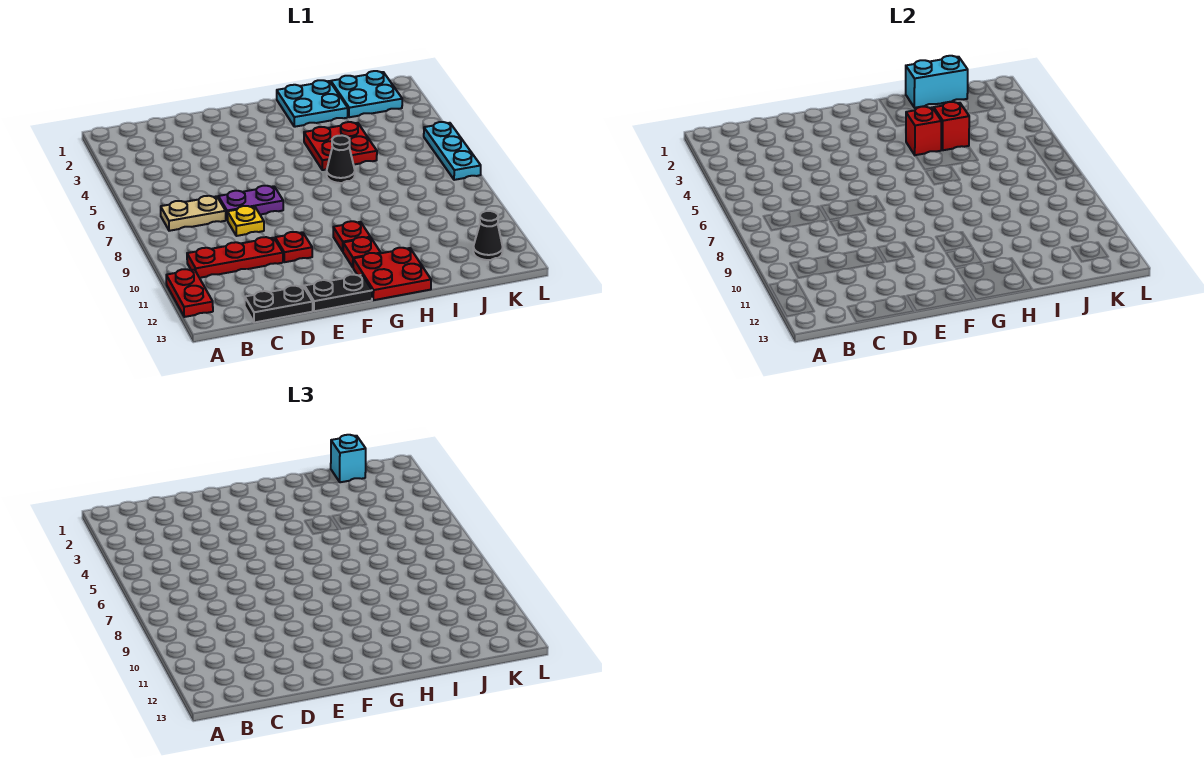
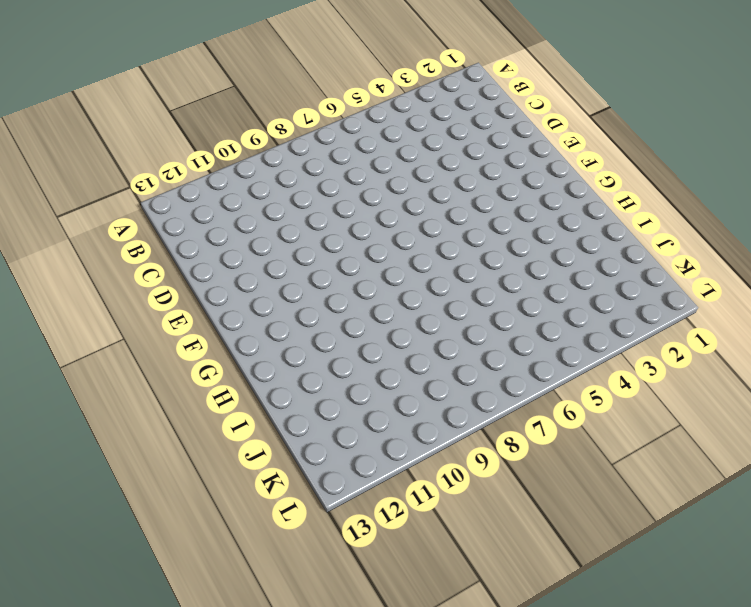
none -> red plate A11:A12 level 1
none -> tan plate B7:C7 level 1
none -> red plate B10:D10 level 1

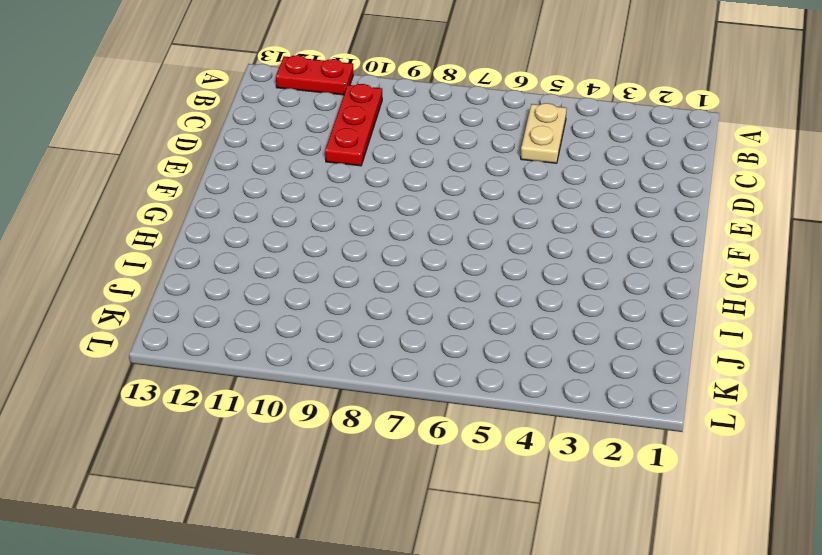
tan plate B5:C5 level 1 -> tan plate B7:C7 level 1
none -> black plate C13:D13 level 1
none -> purple plate D7:E7 level 1
none -> yellow plate D8 level 1

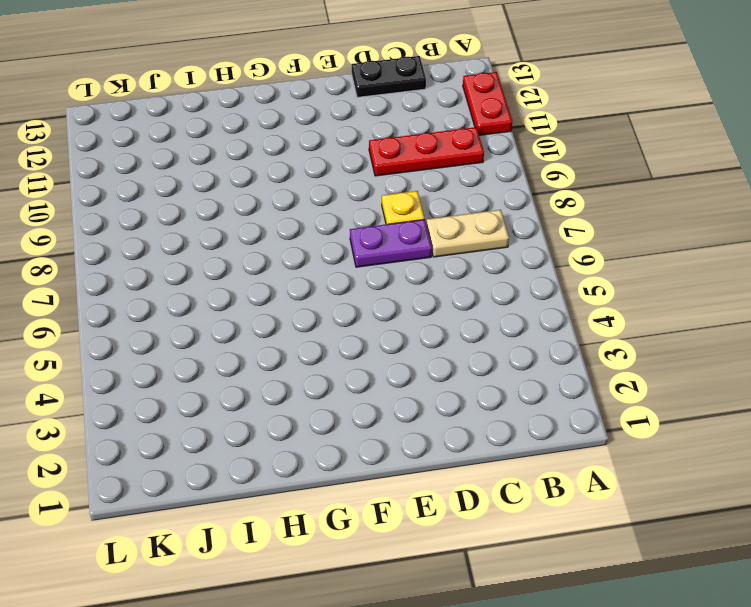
none -> red plate E10 level 1
none -> black plate E13:F13 level 1
none -> red plate G10 level 1

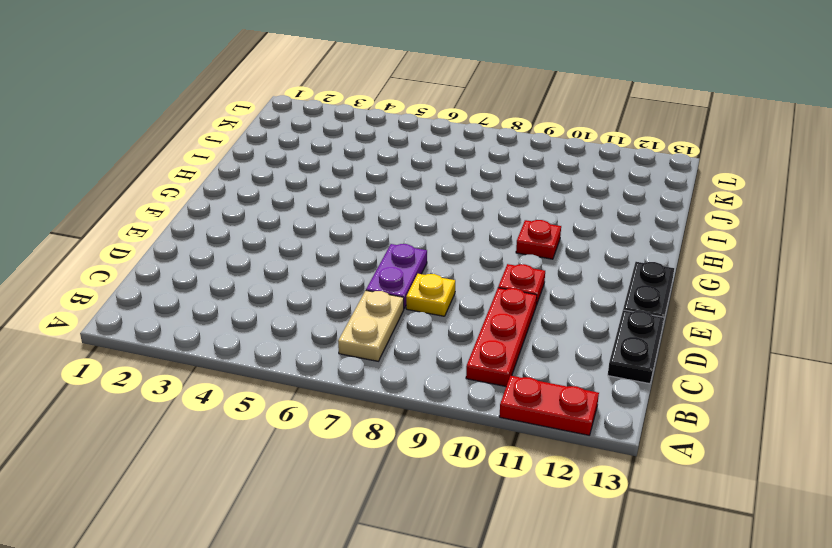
none -> red plate G11 level 1
none -> red plate G12:H13 level 1
none -> cyan plate H1:I2 level 1

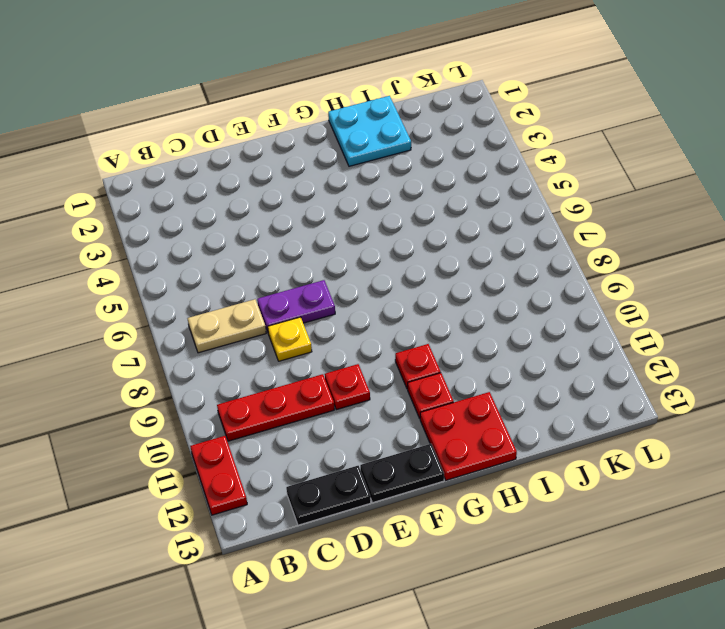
none -> red plate H4:I5 level 1
none -> black cone H6 level 1
none -> cyan plate J1:K2 level 1

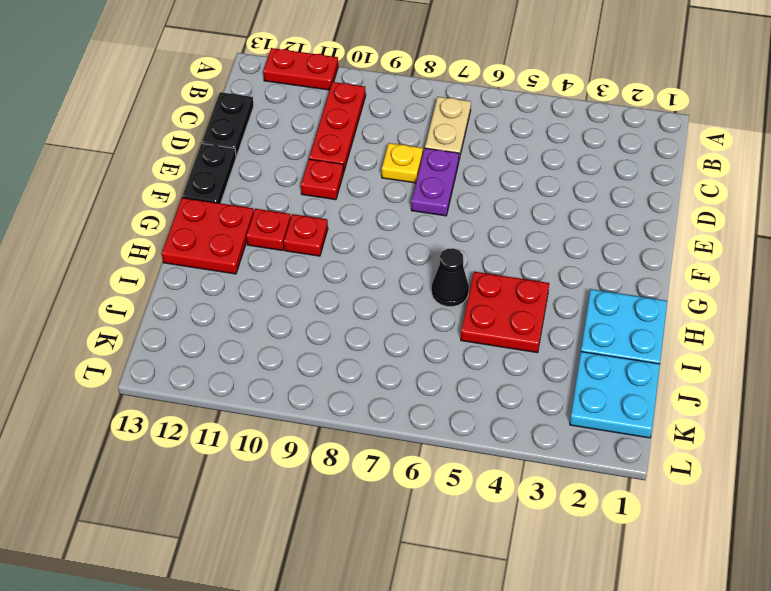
none -> black cone K12 level 1
none -> cyan plate L5:L7 level 1
none -> red brick H4 level 2

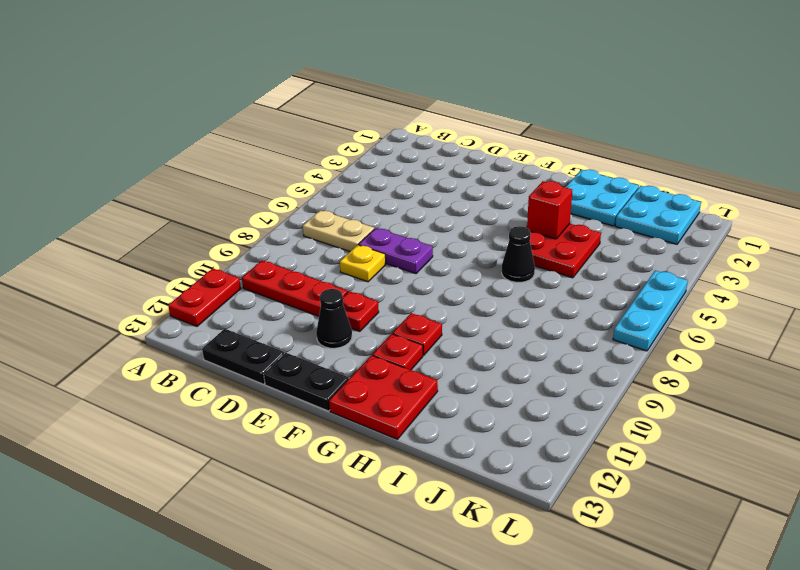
black cone E11 level 1 -> black cone K12 level 1
none -> cyan brick I1:J1 level 2
none -> red brick I4 level 2
none -> cyan brick J1 level 3

